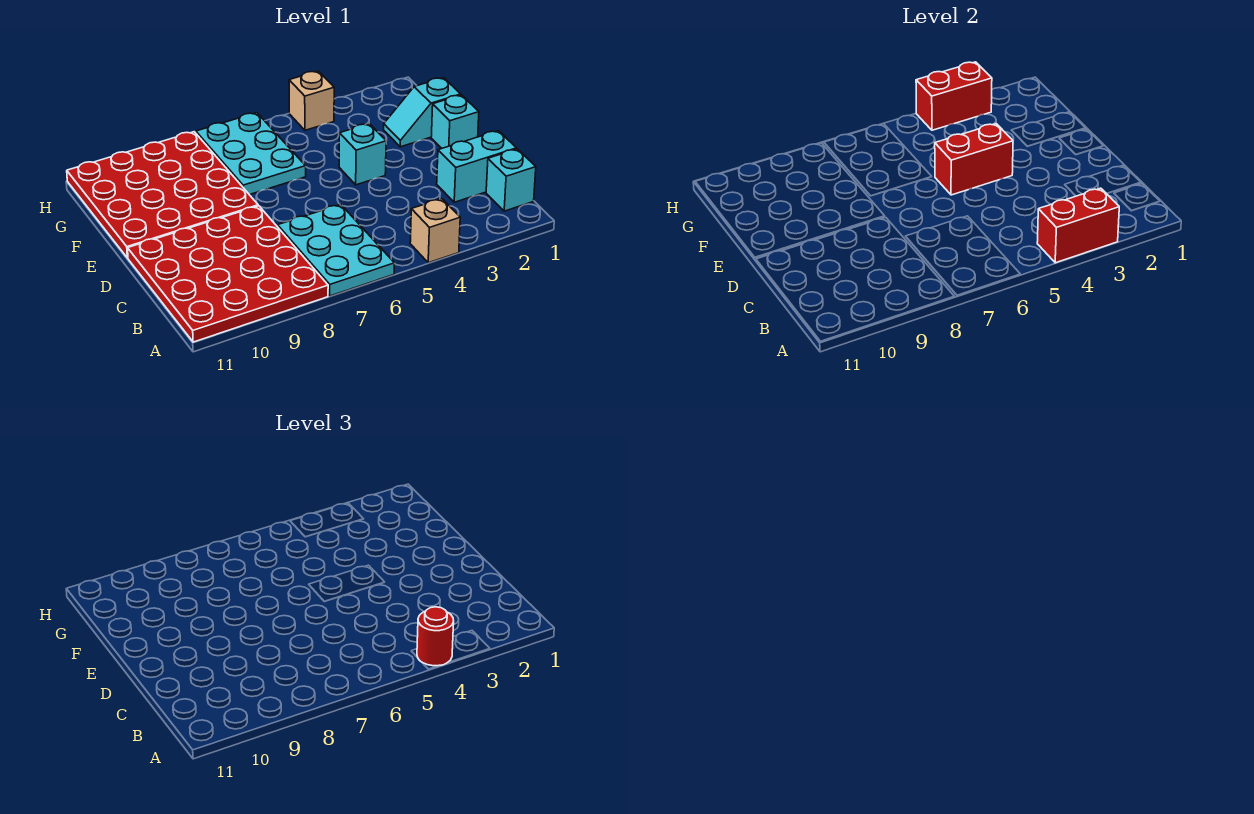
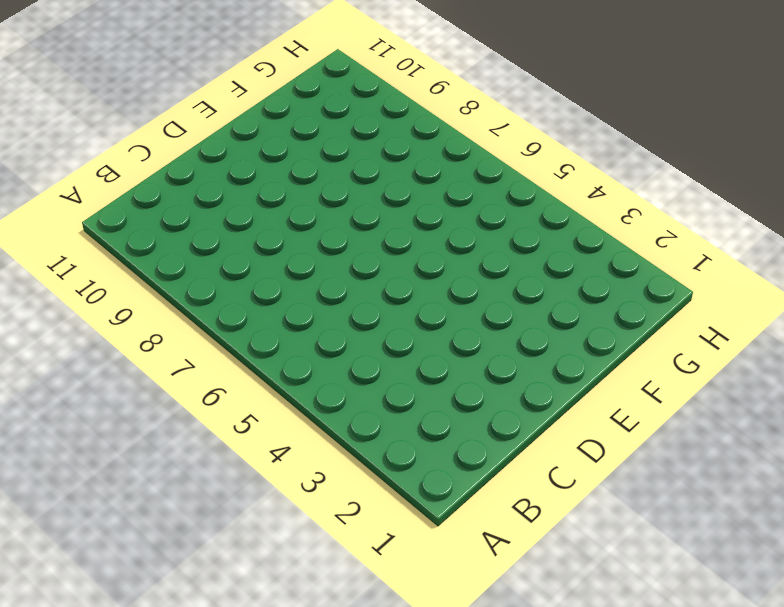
none -> tan brick A4 level 1
none -> cyan plate A6:C7 level 1
none -> red plate A8:D11 level 1

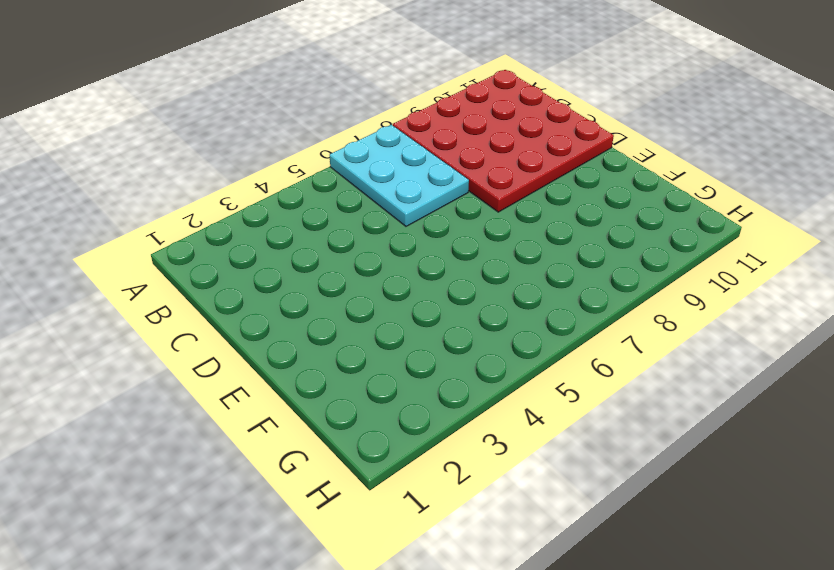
none -> tan brick A4 level 1
none -> cyan brick B1 level 1
none -> cyan brick C1:C2 level 1

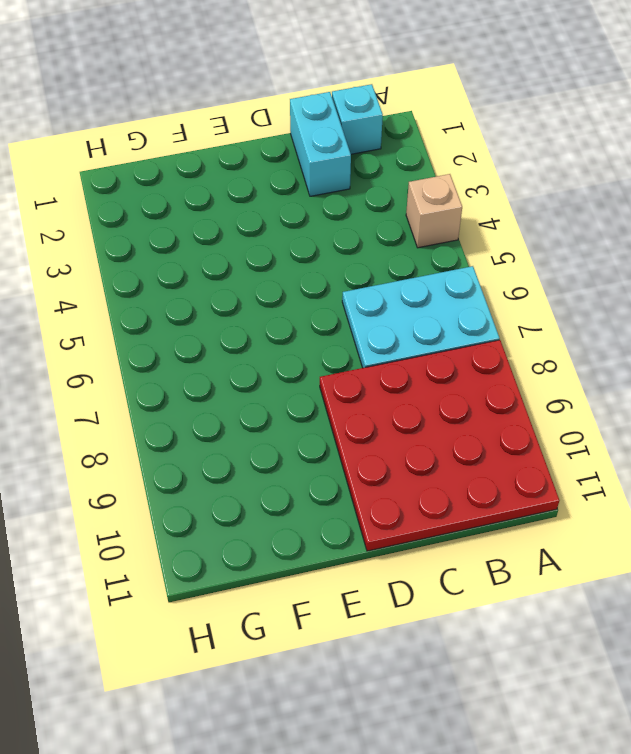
none -> cyan brick E1 level 1
none -> cyan brick E4 level 1
none -> red plate E8:H11 level 1

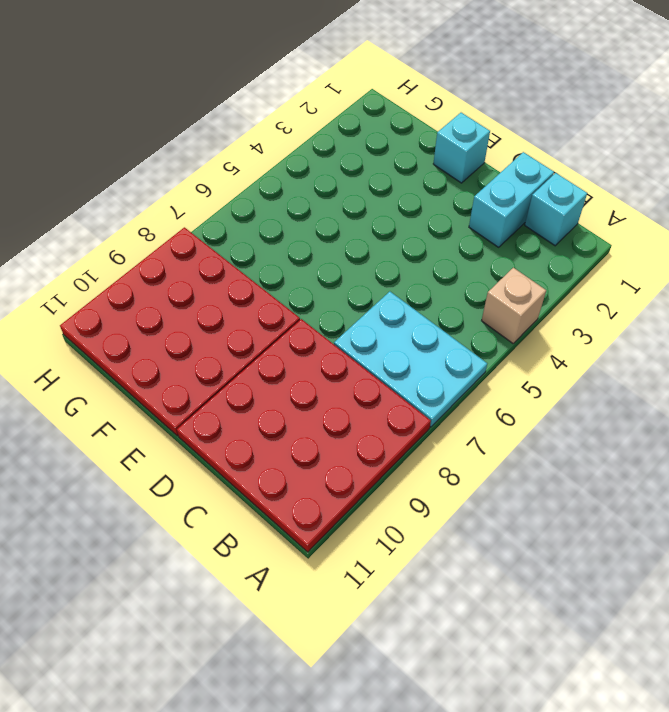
none -> cyan brick E4 level 1
none -> cyan slope F1:F2 level 1 top 1
none -> cyan plate F6:H7 level 1

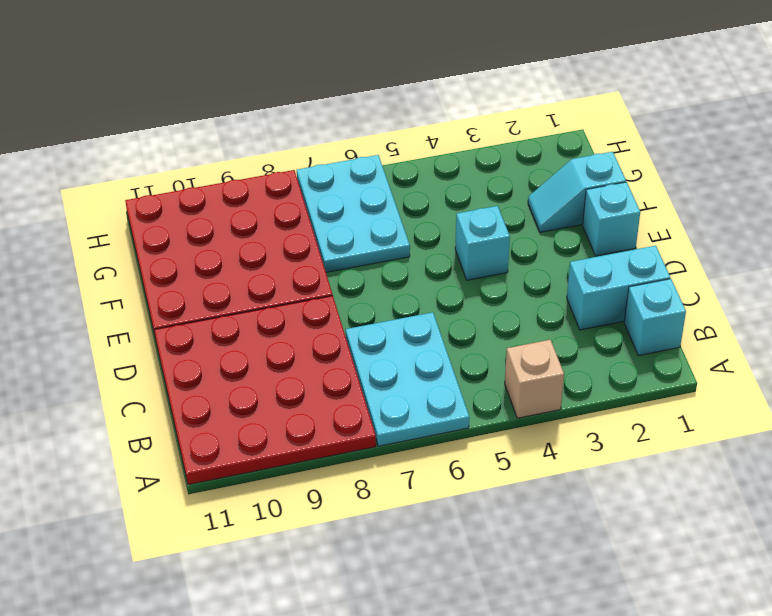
none -> tan brick H4 level 1
none -> red brick A3:A4 level 2
none -> red brick E4:E5 level 2

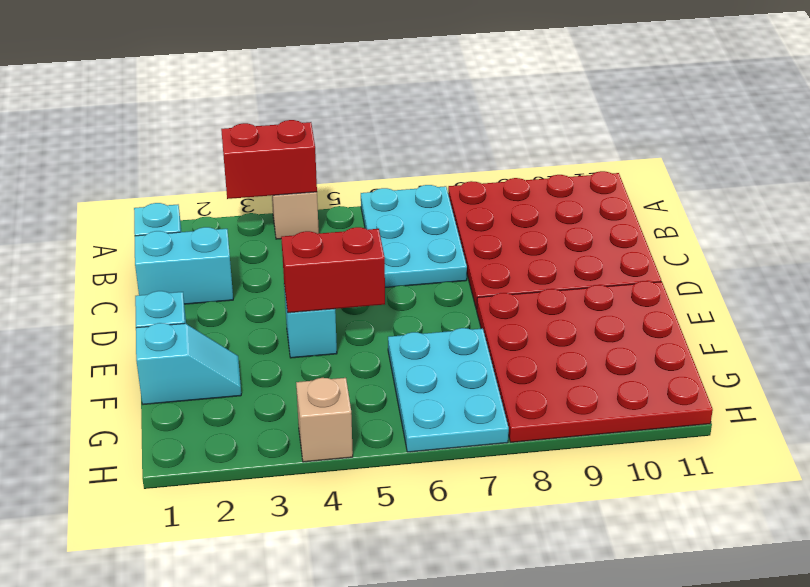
none -> red brick H3:H4 level 2
none -> red round brick A4 level 3

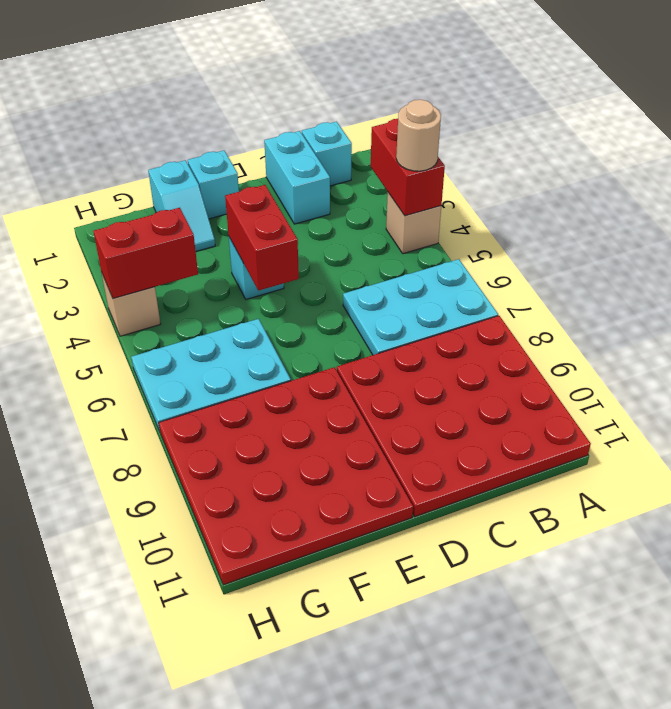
tan round brick A4 level 3 -> red round brick A4 level 3
red brick G4:H4 level 2 -> red brick H3:H4 level 2

